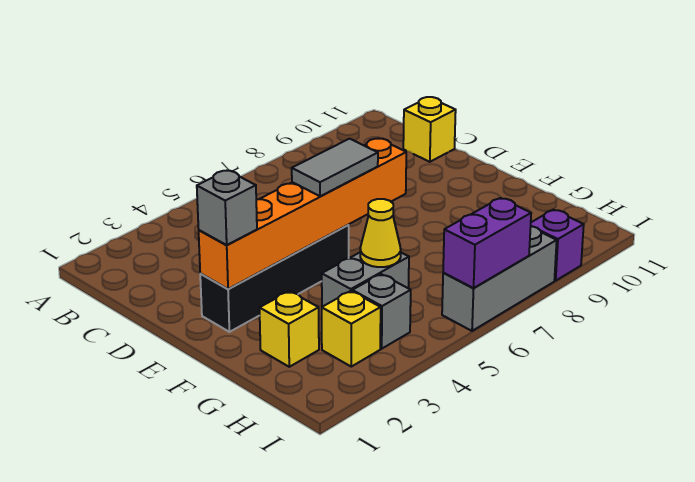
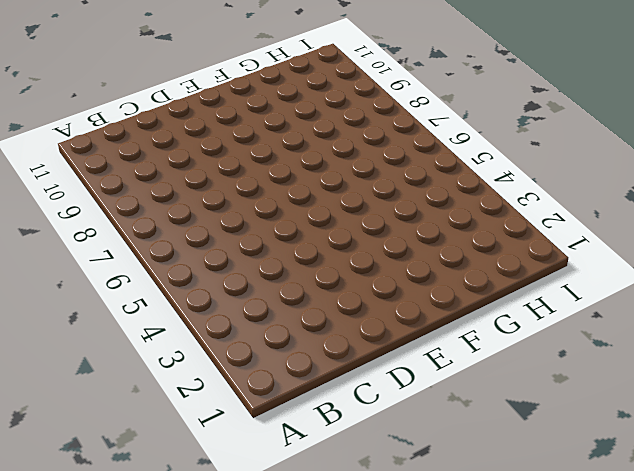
none -> yellow brick C11 level 1
none -> black brick E2:E5 level 1
none -> yellow brick G2 level 1

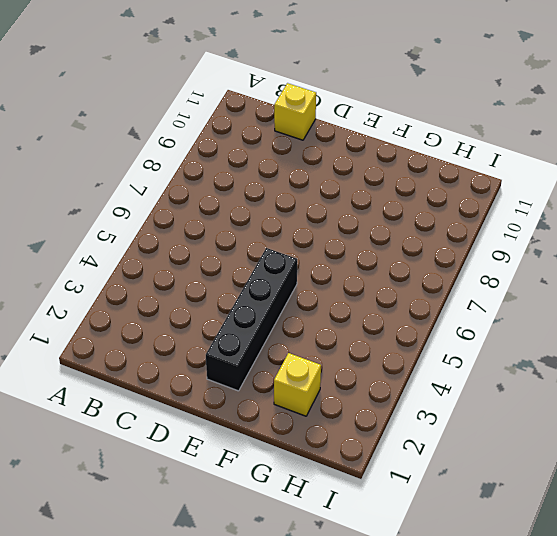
none -> grey brick G4:G5 level 1
none -> yellow brick H3 level 1
none -> grey brick H4 level 1

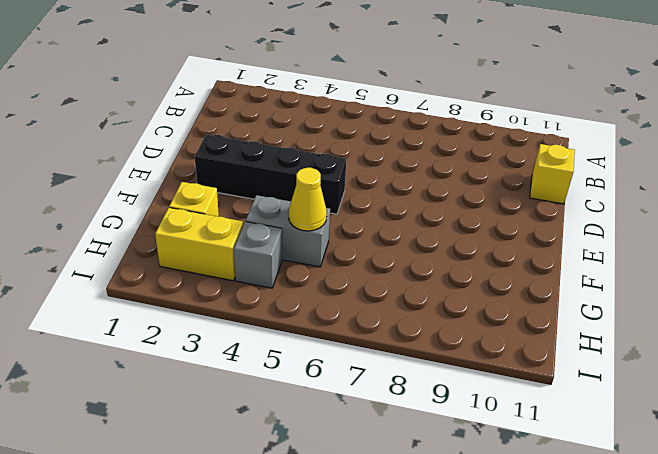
yellow brick H2:H3 level 1 -> yellow brick H3 level 1
none -> grey brick I6:I8 level 1
none -> purple brick I9 level 1
none -> orange brick E2:E7 level 2

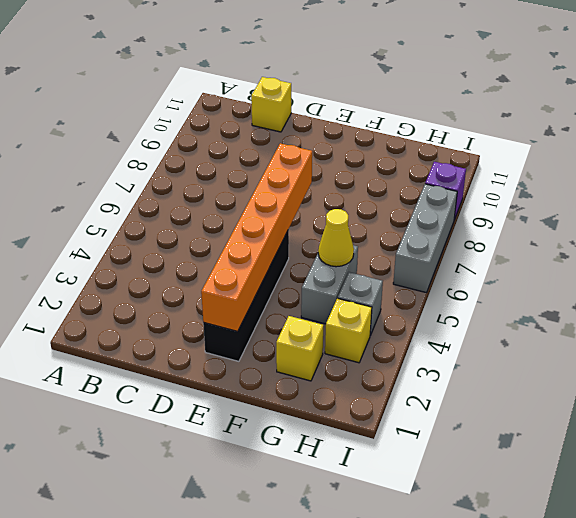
none -> purple brick I6:I7 level 2
none -> grey brick E2 level 3
none -> grey tile E5:E6 level 3

